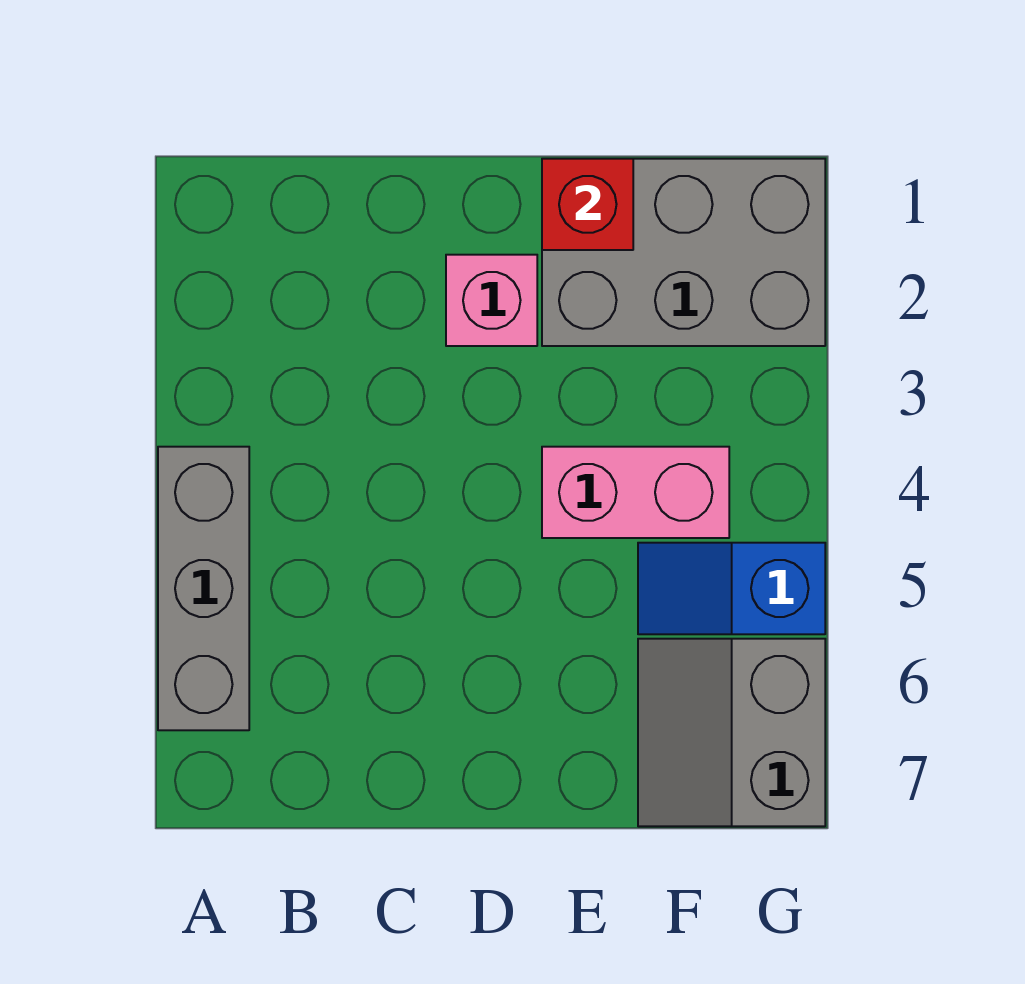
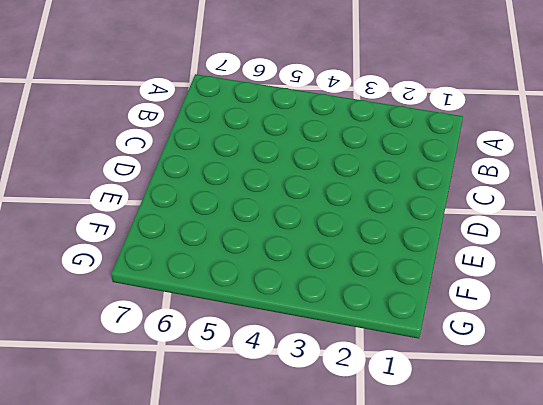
none -> grey brick A4:A6 level 1
none -> pink brick D2 level 1

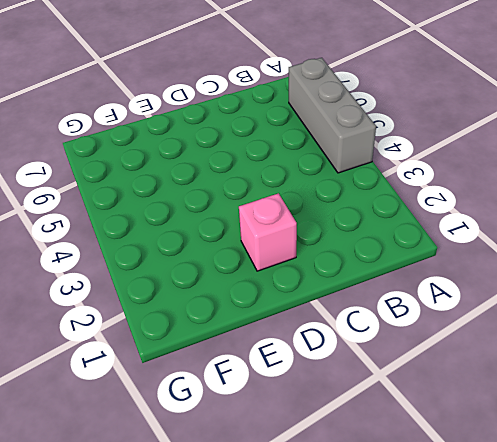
none -> grey brick E1:G2 level 1
none -> pink brick E4:F4 level 1

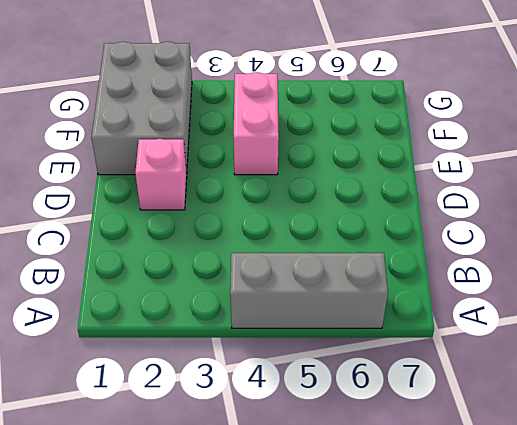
none -> blue slope F5:G5 level 1 top G
none -> grey slope F6:G7 level 1 top G

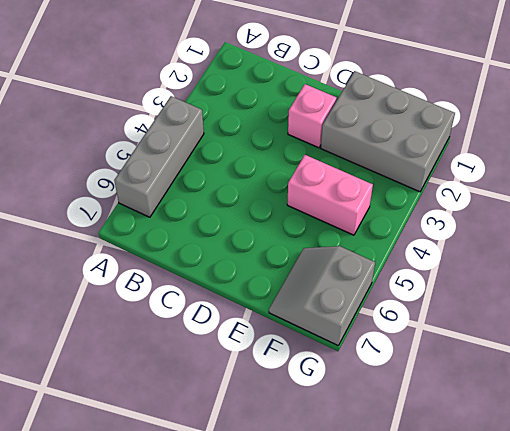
none -> blue slope F5:G5 level 1 top G
none -> red brick E1 level 2

